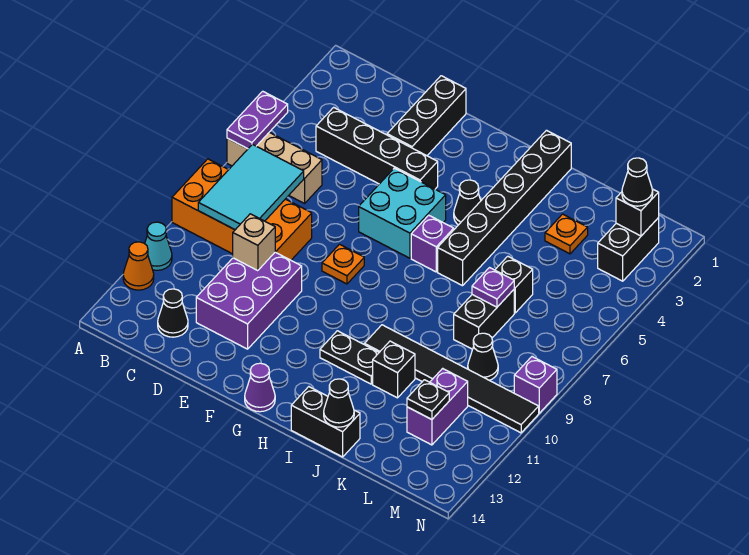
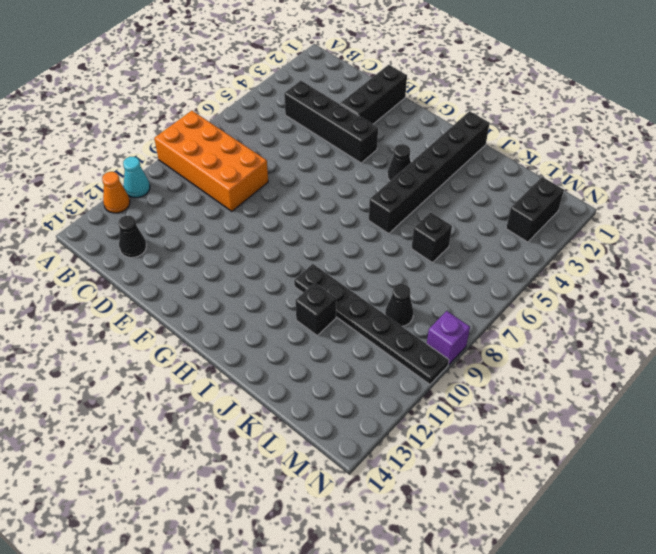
black plate I10:N10 level 1 -> black tile I10:N10 level 1
none -> tan brick A6:C6 level 1
none -> purple brick D10:E12 level 1
none -> cyan brick F5:G6 level 1
none -> orange plate F8 level 1

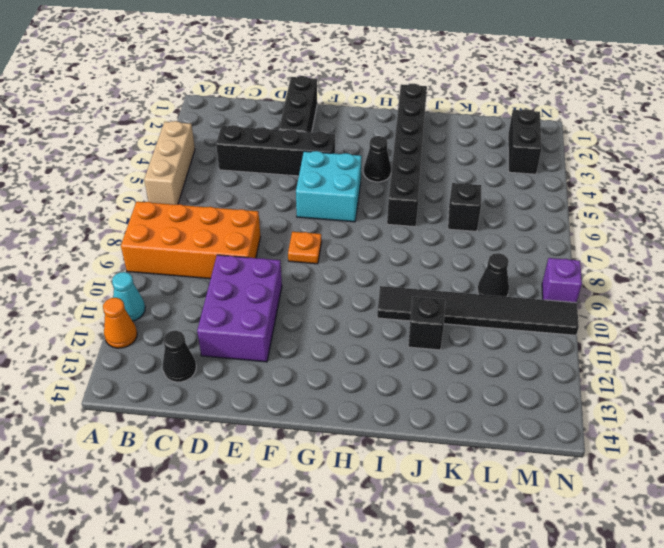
tan brick A4:A6 level 1 -> tan brick A6:C6 level 1
none -> purple cone G14 level 1
none -> purple brick H6 level 1
none -> black plate H11:I11 level 1
none -> black brick I14:J14 level 1

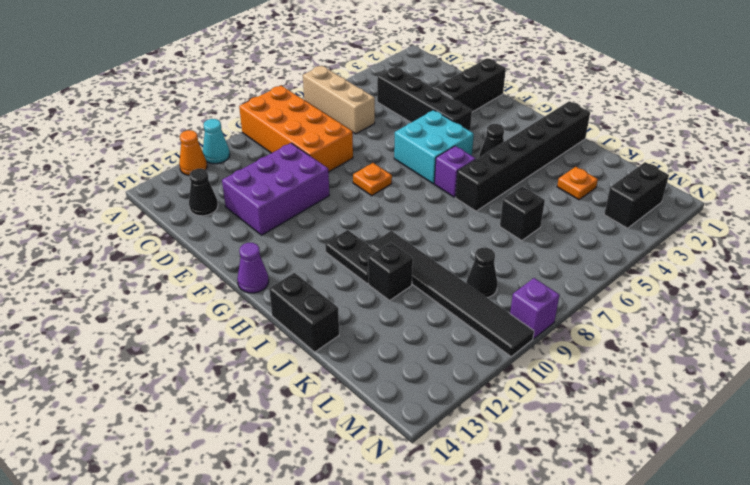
none -> black brick K7:K8 level 1
none -> purple brick L11:L12 level 1
none -> purple plate A5:A6 level 2
none -> cyan tile B7:C9 level 2

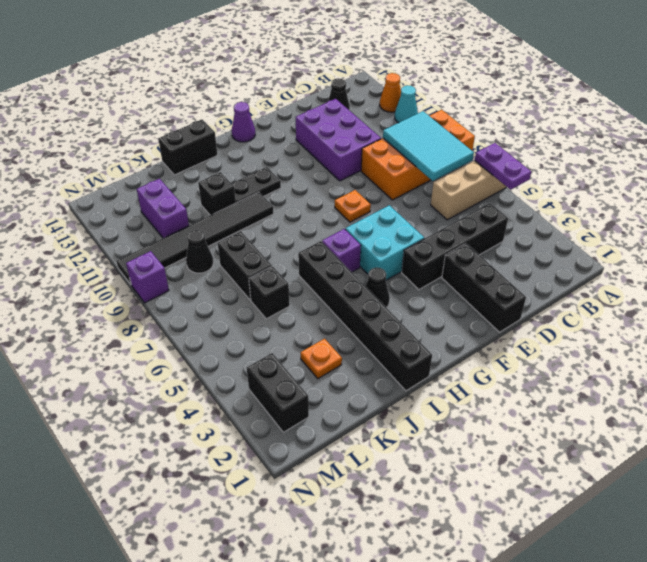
none -> tan brick D10 level 2
none -> black cone J14 level 2
none -> purple plate K7 level 2
none -> black plate L12 level 2

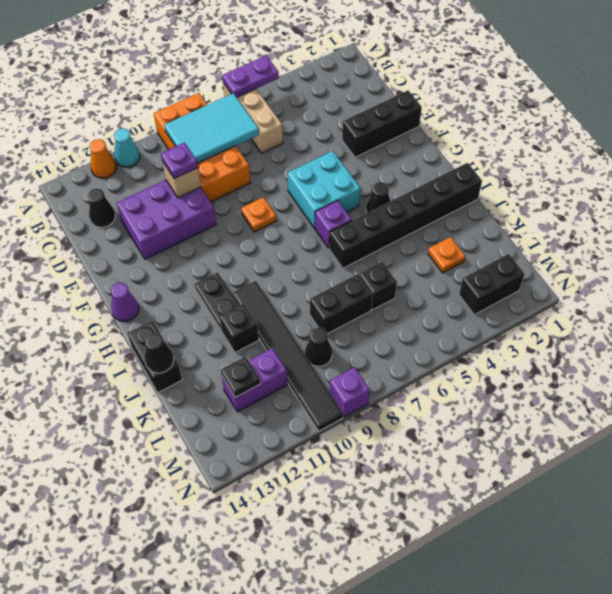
purple plate D10 level 3 -> purple plate K7 level 2
none -> black brick C4:F4 level 1
none -> black brick M2 level 2
none -> black cone M2 level 3

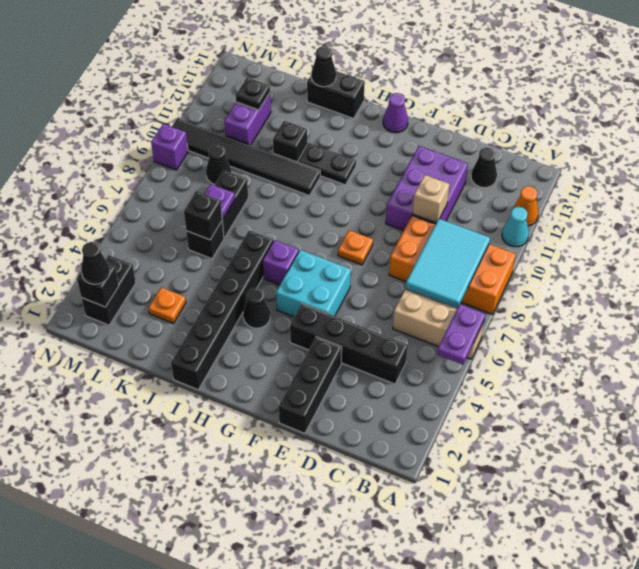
black brick K6 level 2 -> none

